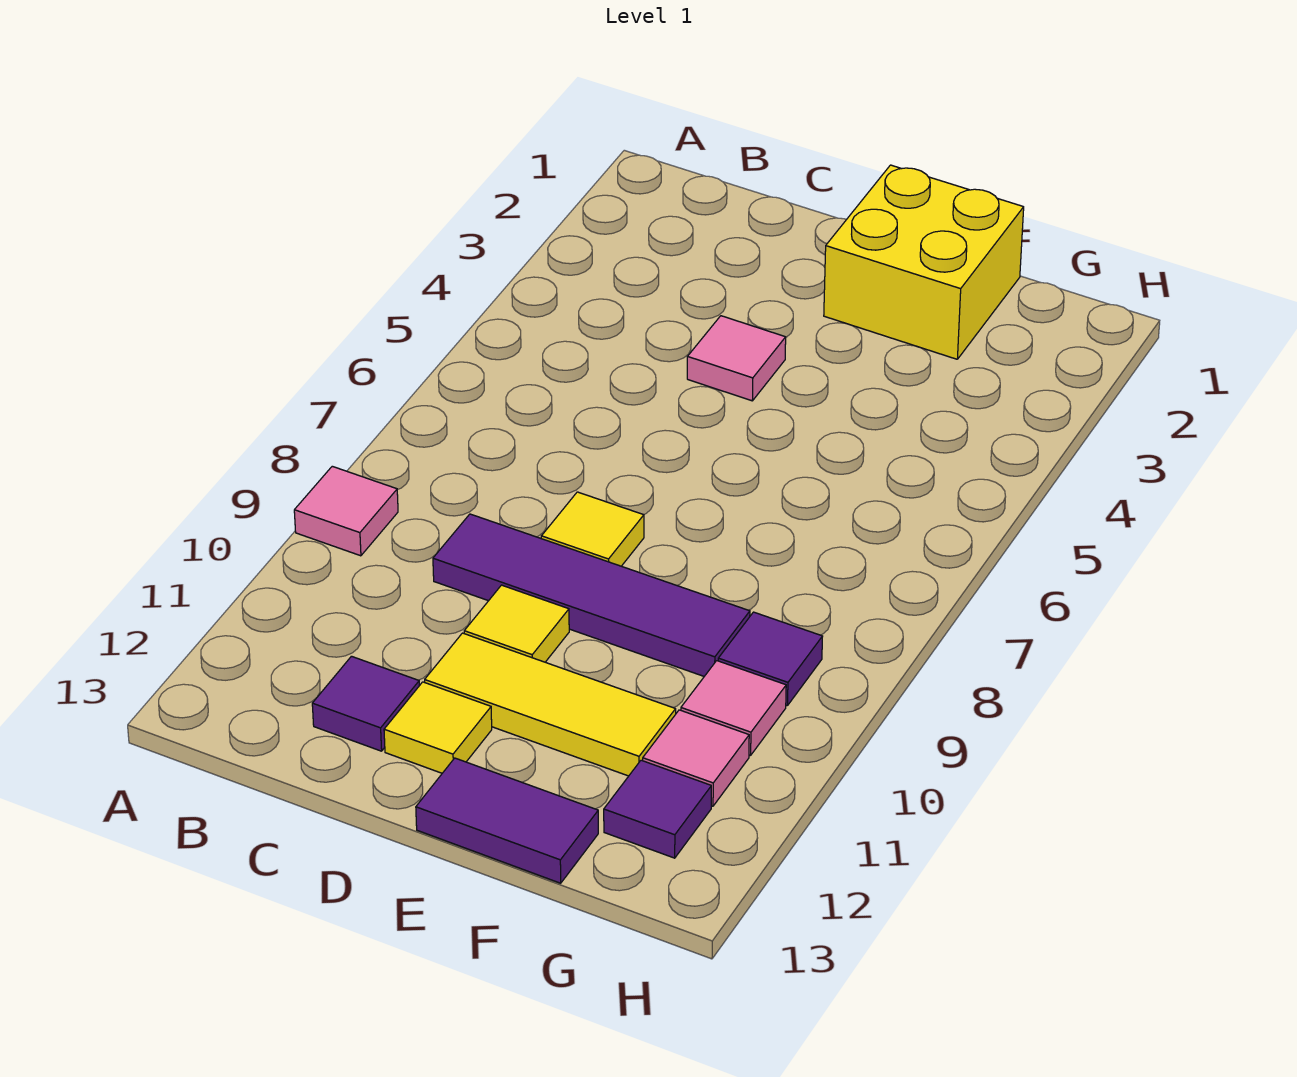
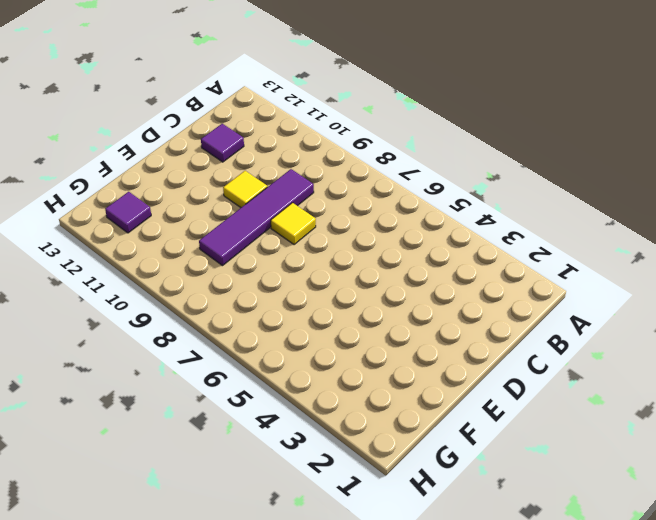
none -> pink tile A9 level 1
none -> pink tile D4 level 1
none -> yellow tile D11:F11 level 1

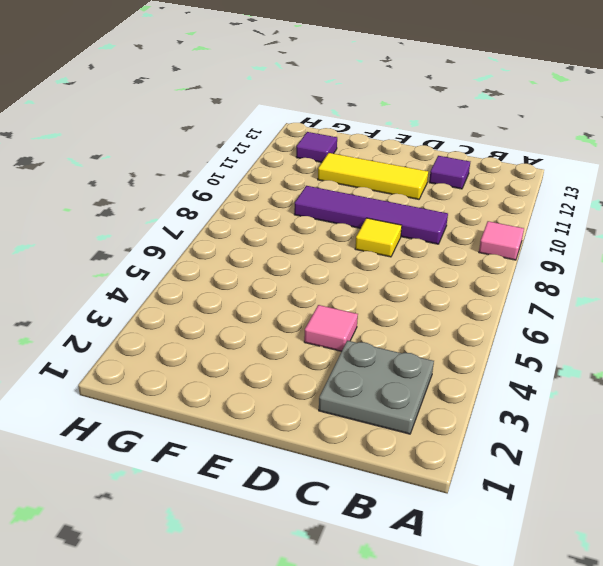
grey plate B2:C3 level 1 -> none
none -> yellow tile D10 level 1
none -> yellow tile D12 level 1
none -> yellow brick E1:F2 level 1

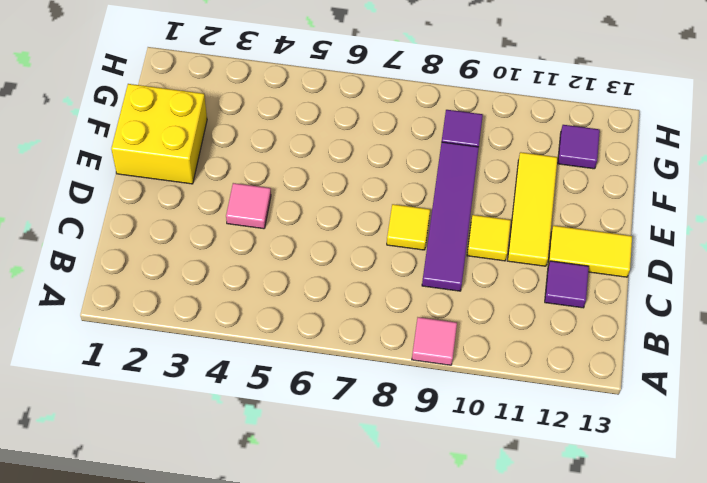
yellow tile D12:D13 level 1 -> yellow tile D12 level 1
none -> purple tile E13:F13 level 1
none -> pink tile G10 level 1
none -> pink tile G11 level 1

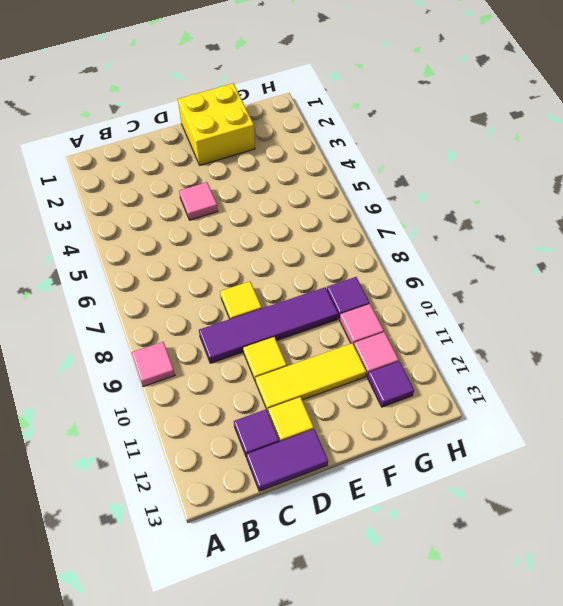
purple tile C13:D13 level 1 -> purple tile E13:F13 level 1

